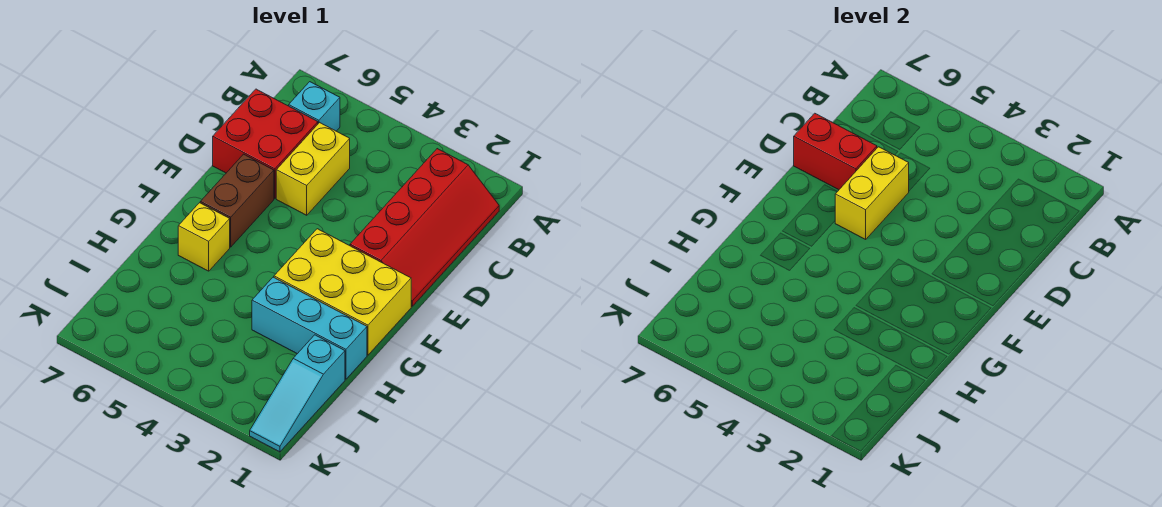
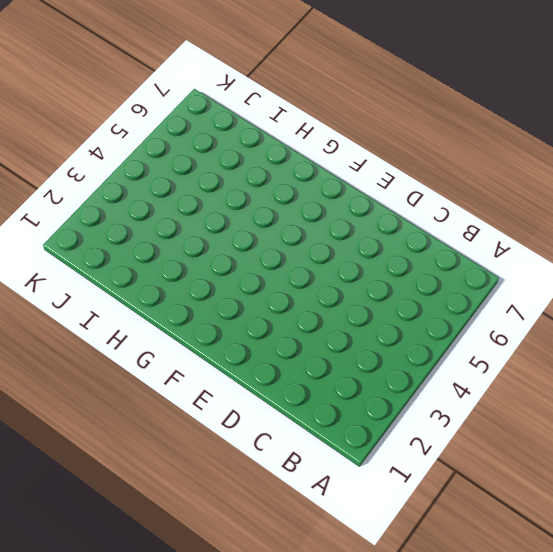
none -> red slope B1:E2 level 1 top 2
none -> cyan brick B6 level 1

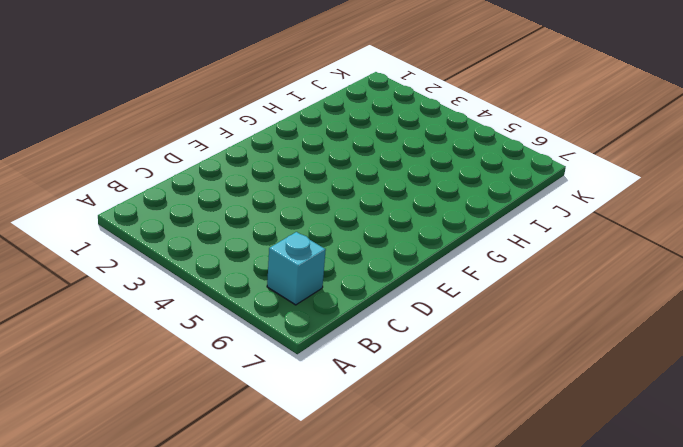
none -> red slope B1:E2 level 1 top 2
none -> yellow brick C5:D5 level 1

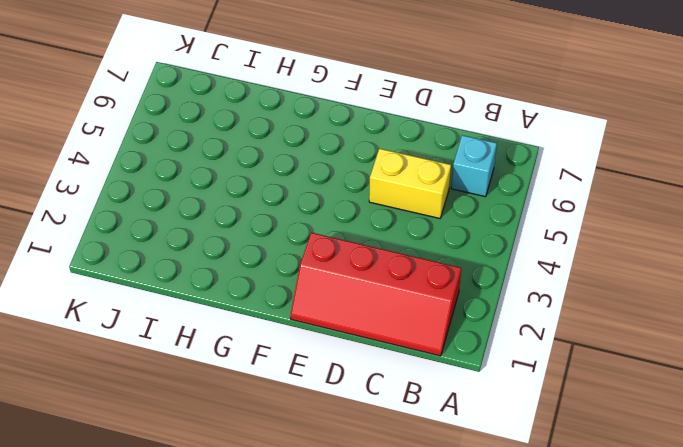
none -> red brick C6:D7 level 1
none -> brown brick E6:F6 level 1

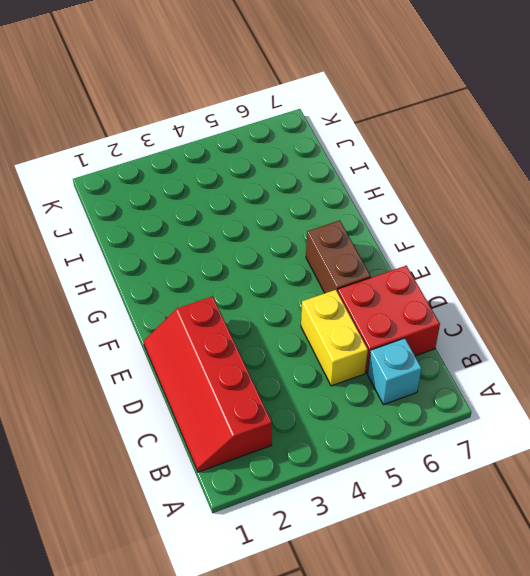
none -> yellow brick F1:G3 level 1
none -> yellow brick G6 level 1

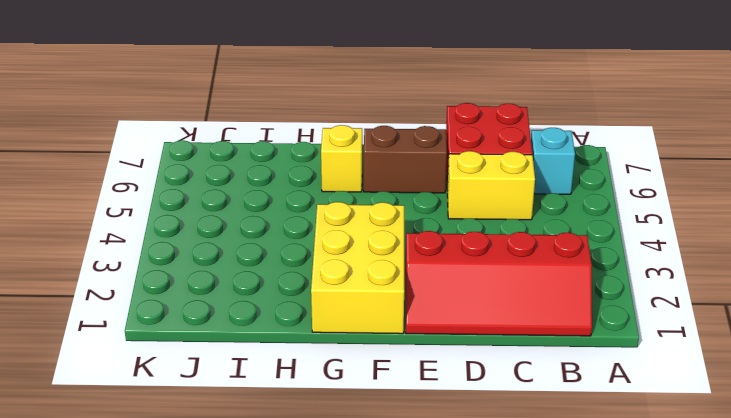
none -> cyan brick H1:H3 level 1
none -> cyan slope I1:K1 level 1 top I

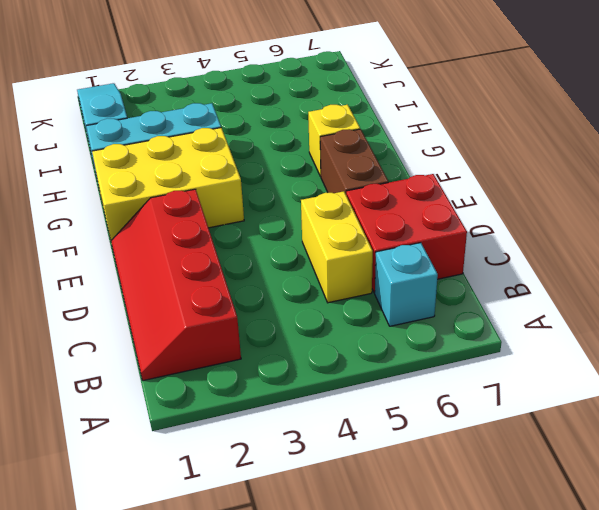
none -> yellow brick D5:E5 level 2
none -> red brick D6:D7 level 2

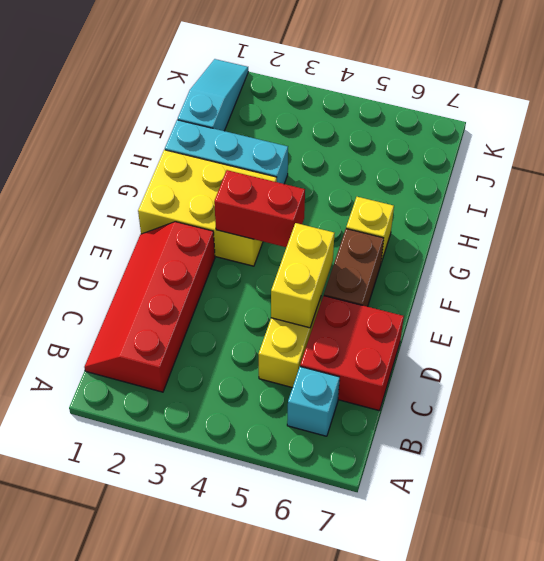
red brick F3:F4 level 2 -> red brick D6:D7 level 2

